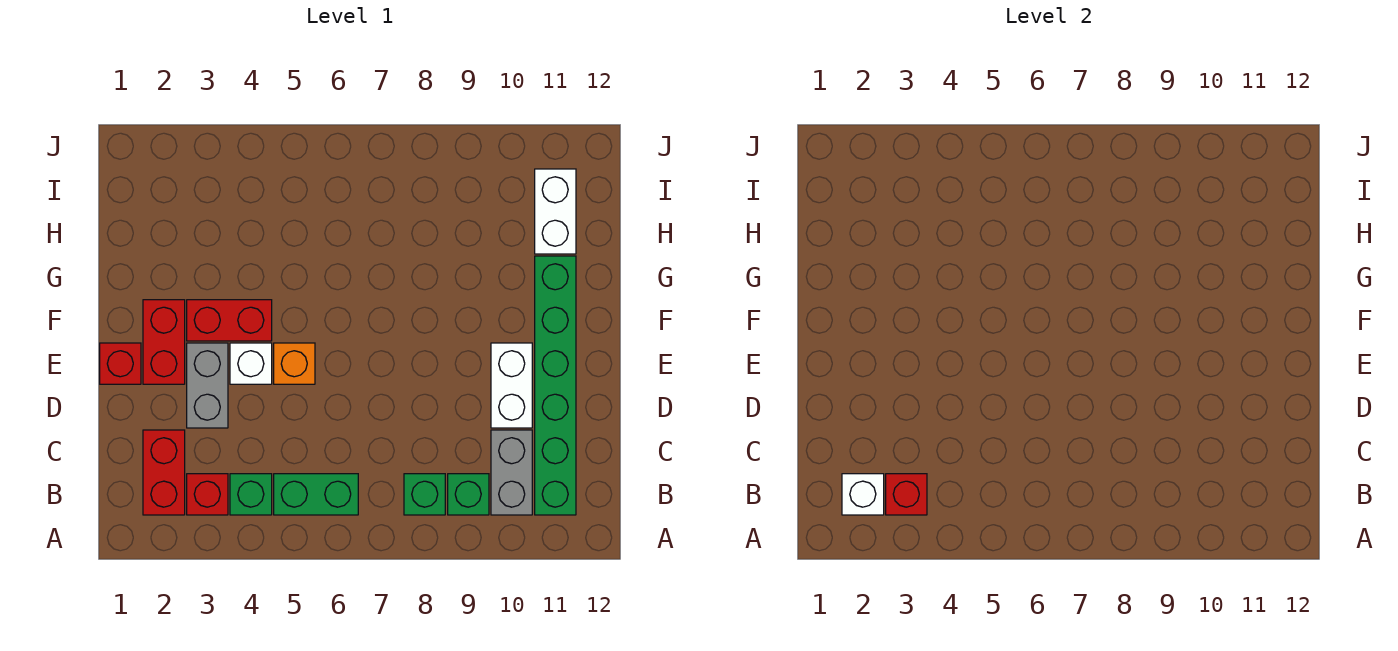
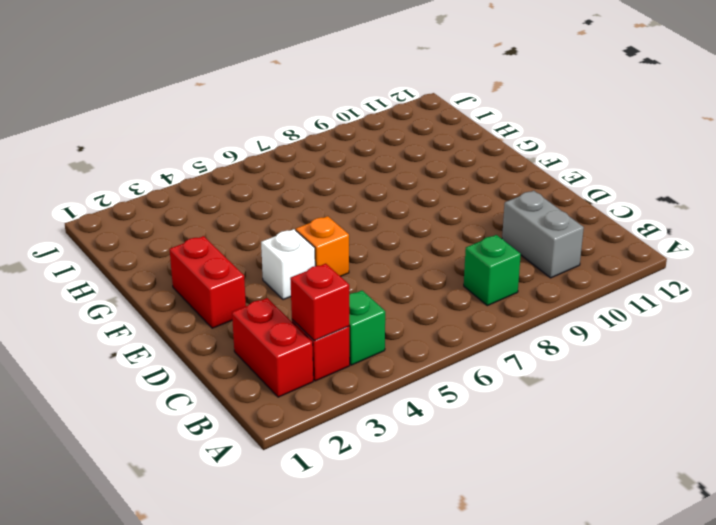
none -> green brick B5:B6 level 1
none -> green brick B9 level 1
none -> green brick B11:G11 level 1

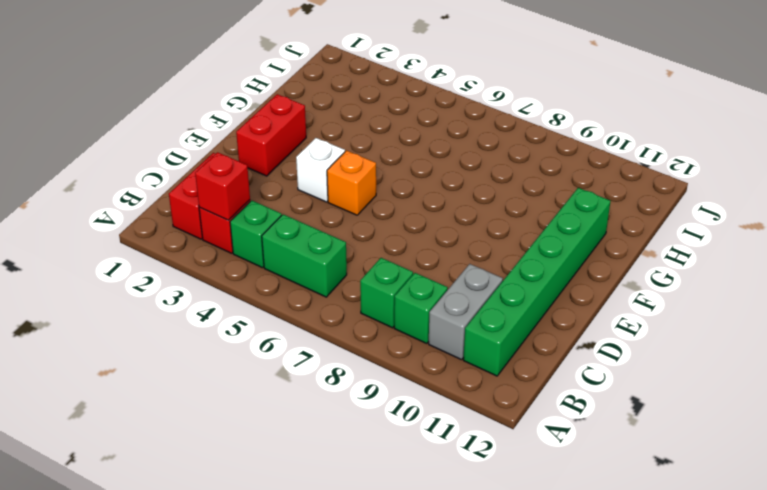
none -> grey brick D3:E3 level 1
none -> white brick D10:E10 level 1
none -> red brick E1 level 1

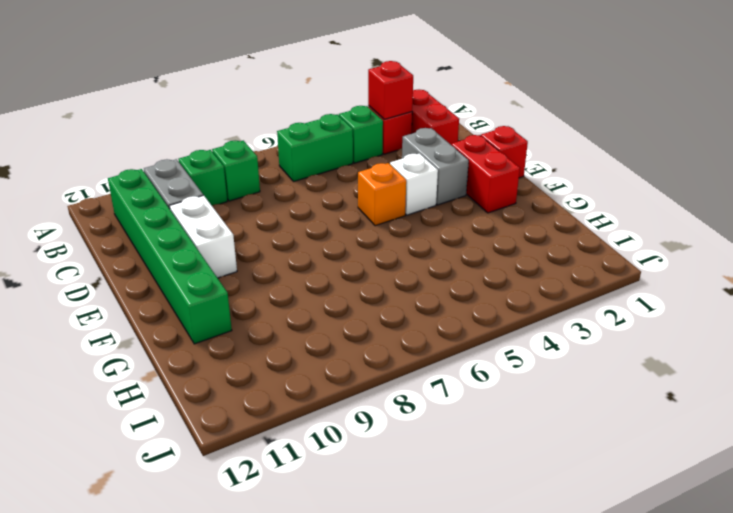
none -> red brick F3:F4 level 1
none -> white brick H11:I11 level 1
none -> white brick B2 level 2

